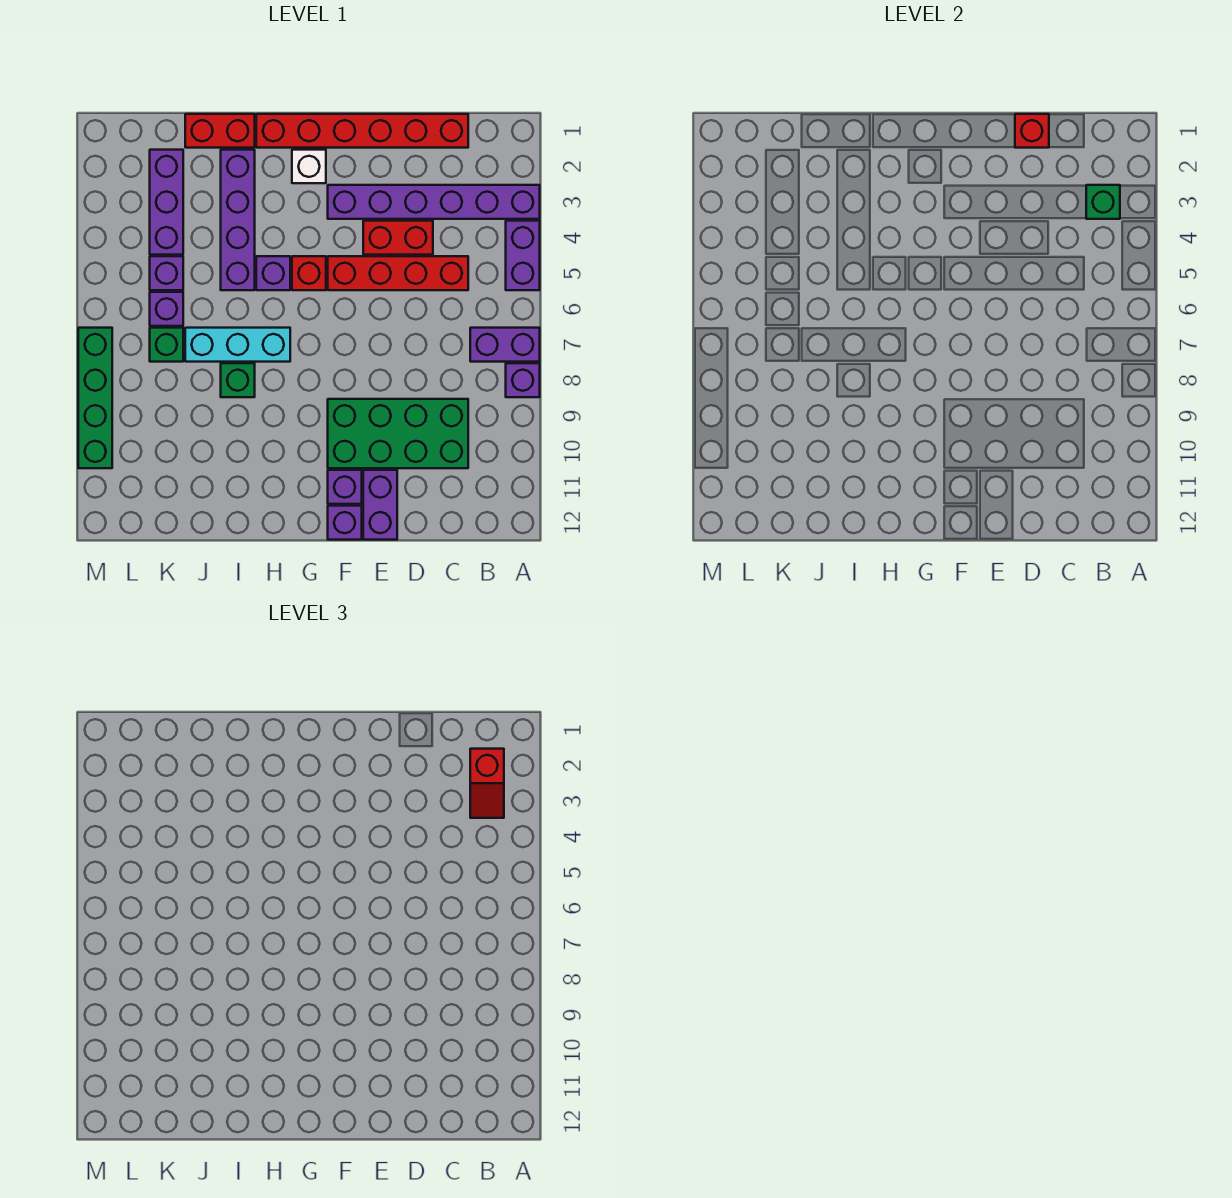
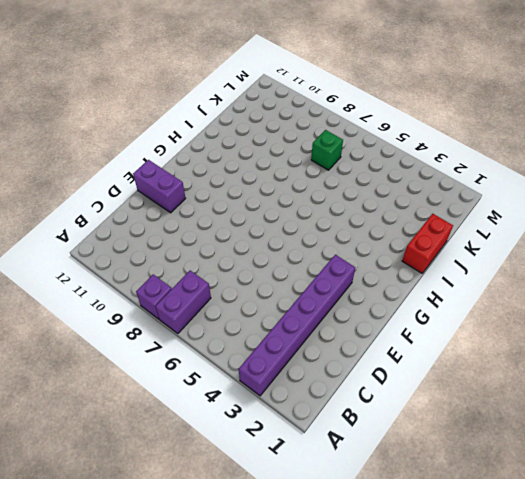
none -> purple brick A4:A5 level 1
none -> red brick C1:H1 level 1
none -> red brick C5:F5 level 1

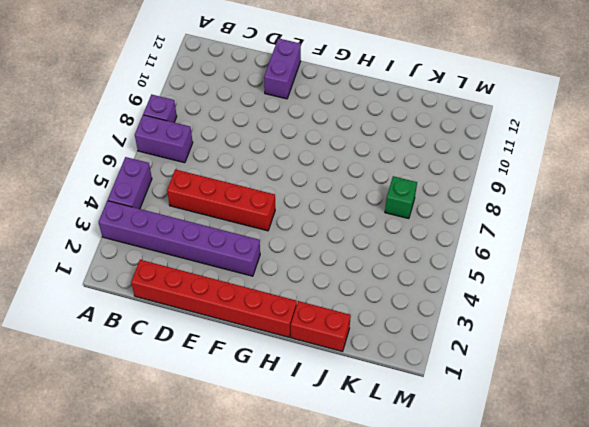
none -> green brick C9:F10 level 1
none -> red brick D4:E4 level 1
none -> purple brick F11 level 1

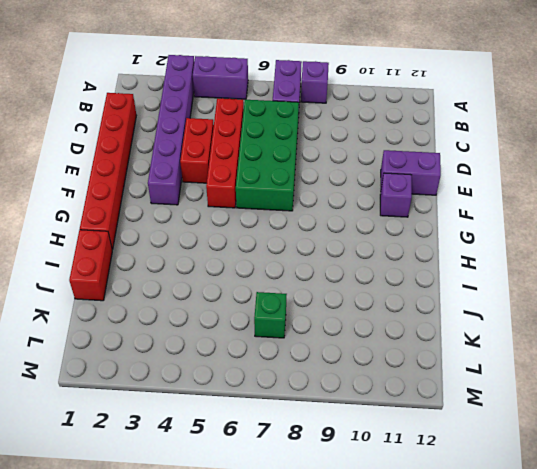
green brick C6:F7 level 1 -> green brick C9:F10 level 1
none -> purple brick F12 level 1
none -> white brick G2 level 1
none -> red brick G5 level 1

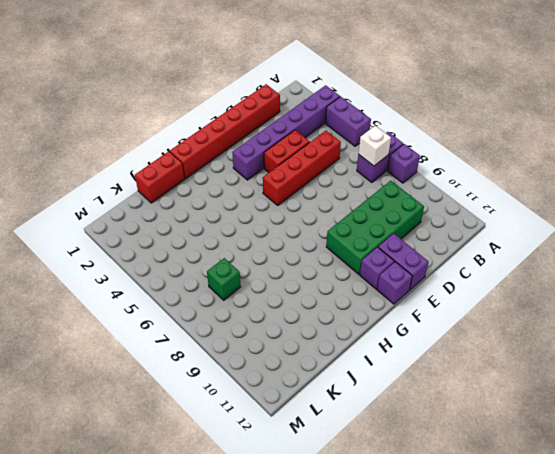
white brick B7 level 2 -> white brick G2 level 1
none -> red brick G5 level 1
none -> purple brick H5 level 1
none -> cyan brick H7:J7 level 1

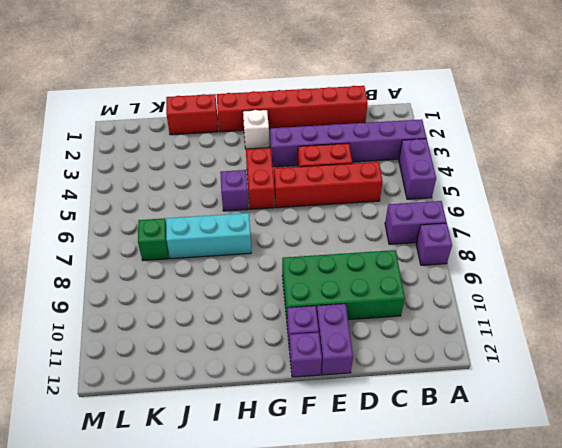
red brick G4:G5 level 1 -> red brick G5 level 1
none -> purple brick I2:I5 level 1
none -> green brick I8 level 1
none -> purple brick K2:K4 level 1

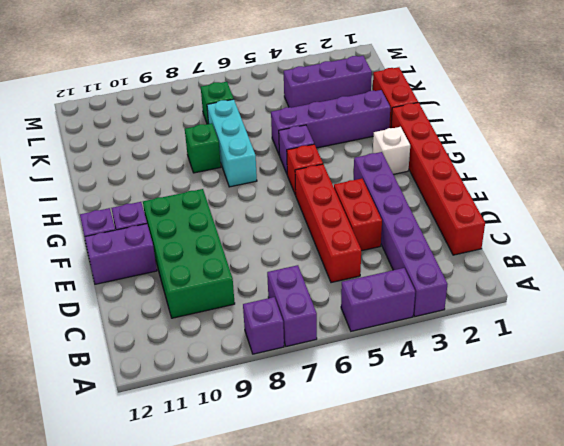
none -> purple brick K5 level 1
none -> purple brick K6 level 1
none -> green brick M7:M10 level 1

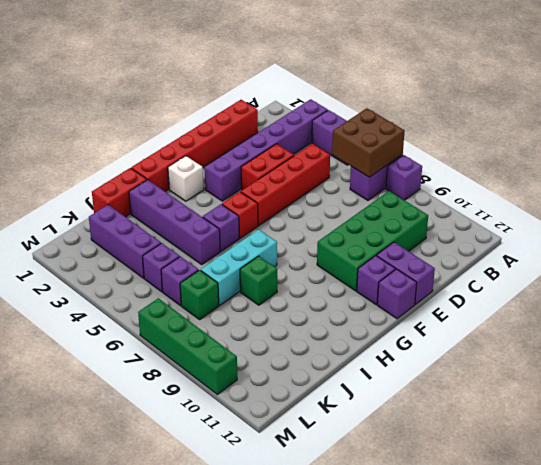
brown brick A6:B7 level 2 -> none
none -> green brick B3 level 2
none -> red brick D1 level 2
none -> red slope B2:B3 level 3 top 2

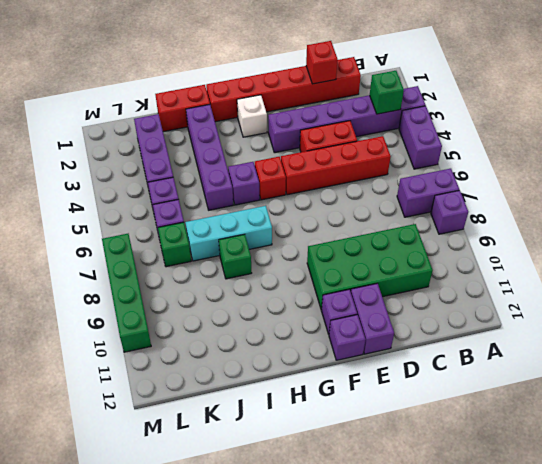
none -> red slope B2:B3 level 3 top 2

